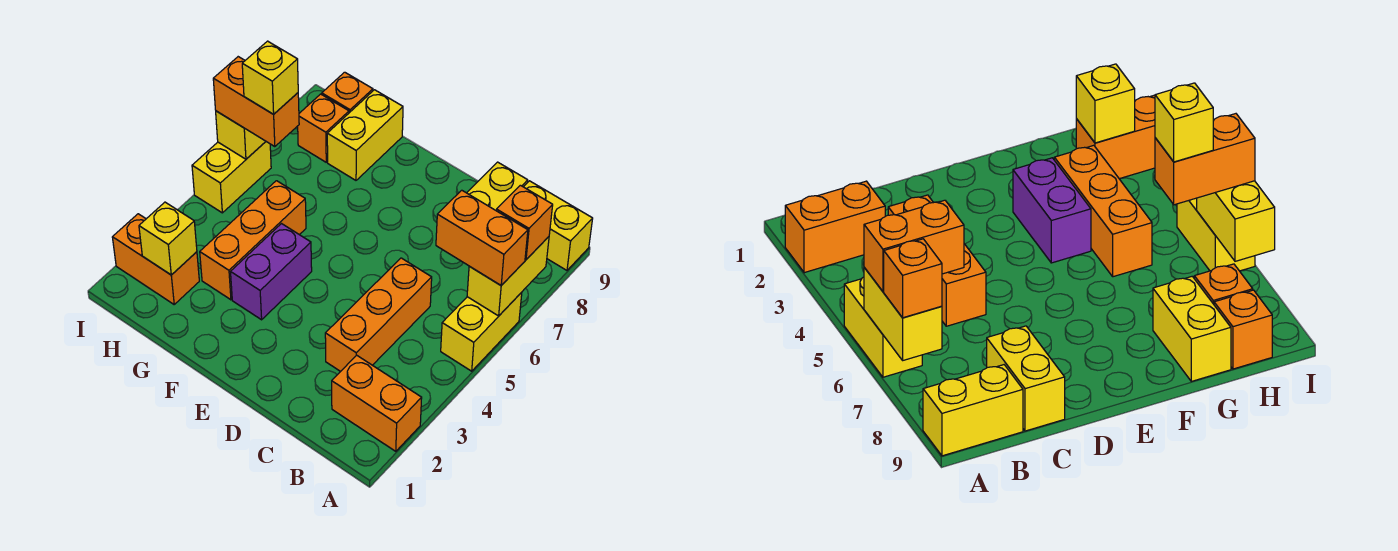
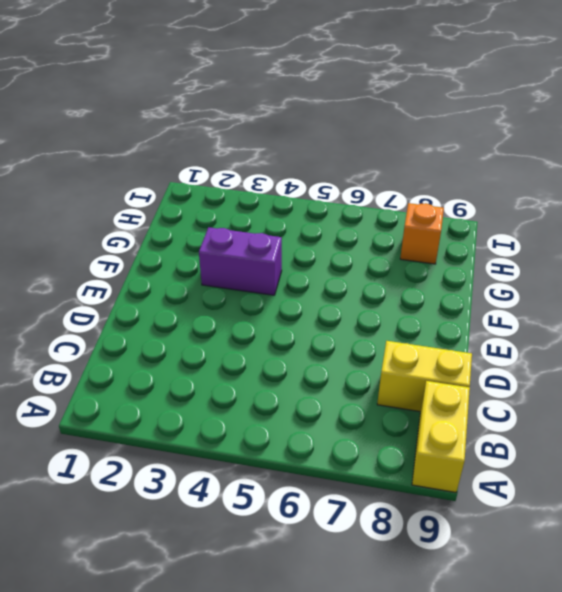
none -> orange brick A2:B2 level 1
none -> yellow brick A5:A6 level 1
none -> orange brick C3:C5 level 1

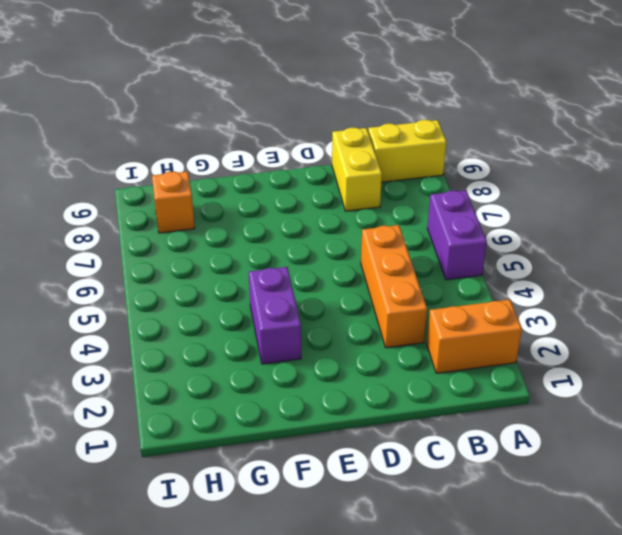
purple brick A5:A6 level 1 -> yellow brick A5:A6 level 1
none -> orange brick G3:G5 level 1
none -> yellow brick G8:G9 level 1
none -> orange brick H2:I2 level 1

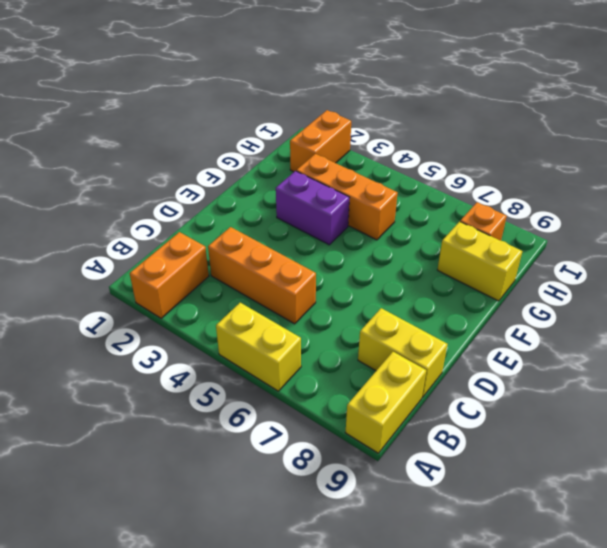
none -> orange brick H9 level 1
none -> yellow brick I5:I6 level 1
none -> yellow brick A6:A7 level 2

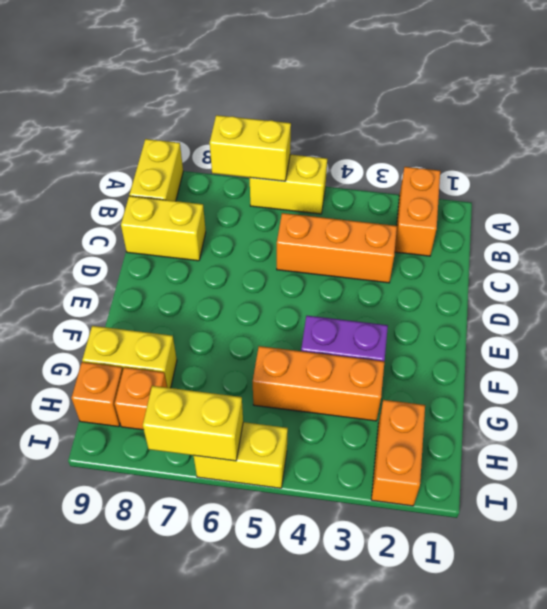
none -> yellow brick H2 level 2
none -> orange brick A6:B6 level 3
none -> orange brick A7 level 3

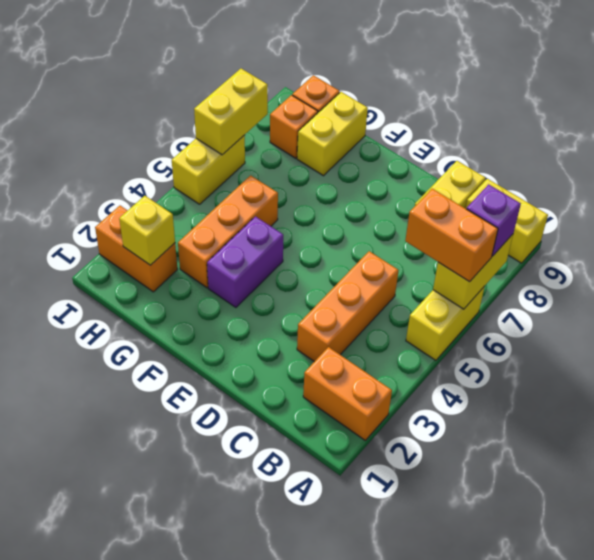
purple brick A7 level 3 -> orange brick A7 level 3
none -> orange brick H6:I6 level 3
none -> yellow brick H6 level 4

